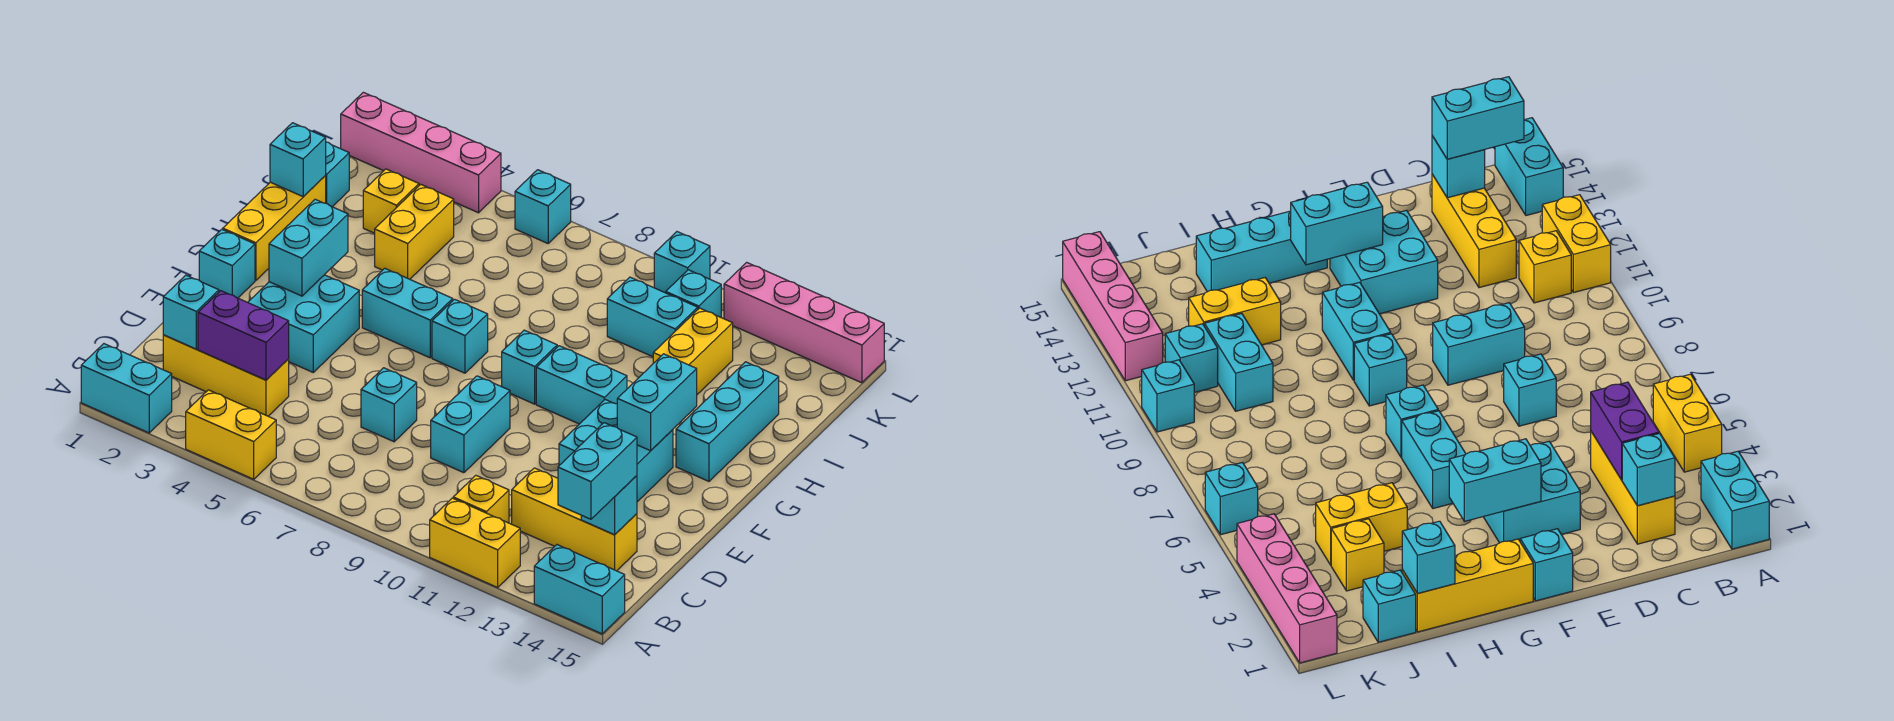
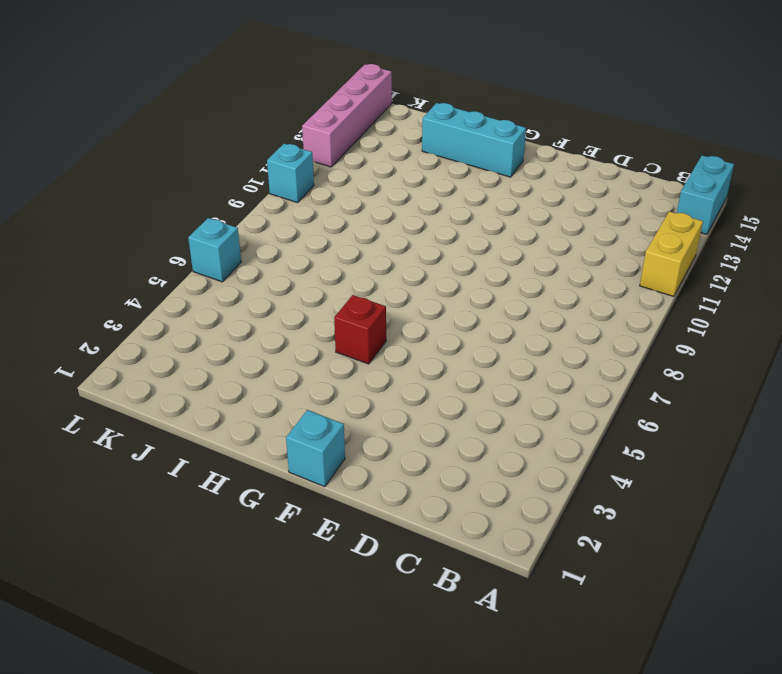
red brick G5 level 1 -> cyan brick G5:G6 level 1
none -> cyan brick A1:A2 level 1
none -> yellow brick A4:A5 level 1
none -> yellow brick B11 level 1
none -> yellow brick C2:C4 level 1

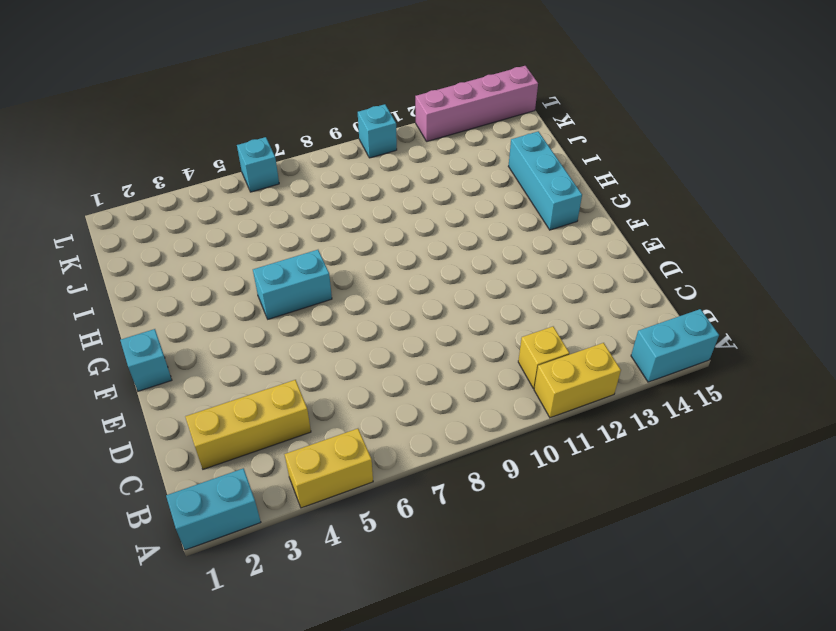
none -> yellow brick C12:C14 level 1
none -> cyan brick D7 level 1
none -> cyan brick D9:E9 level 1
none -> cyan brick E3:F4 level 1

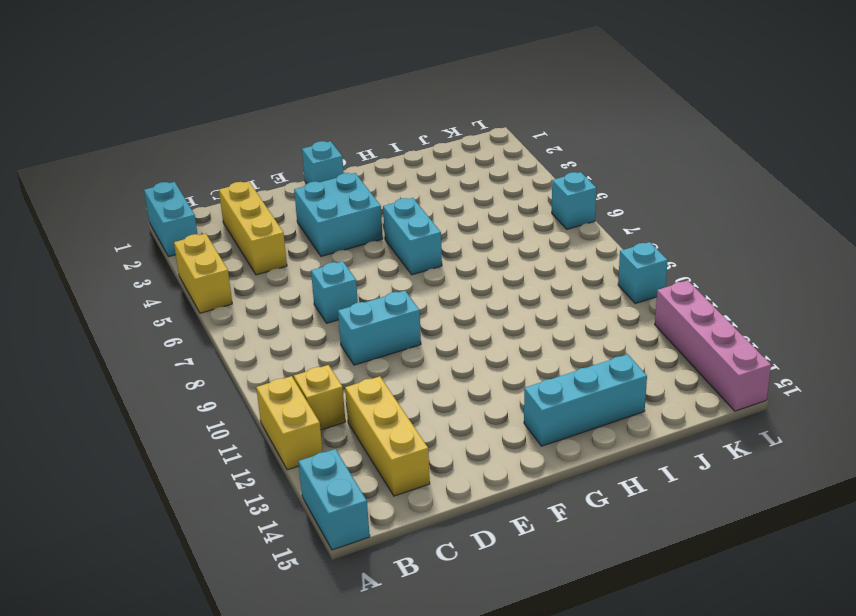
none -> cyan brick E12:F13 level 1
none -> yellow brick G1:I1 level 1
none -> cyan brick G7 level 1
none -> cyan brick G9 level 1

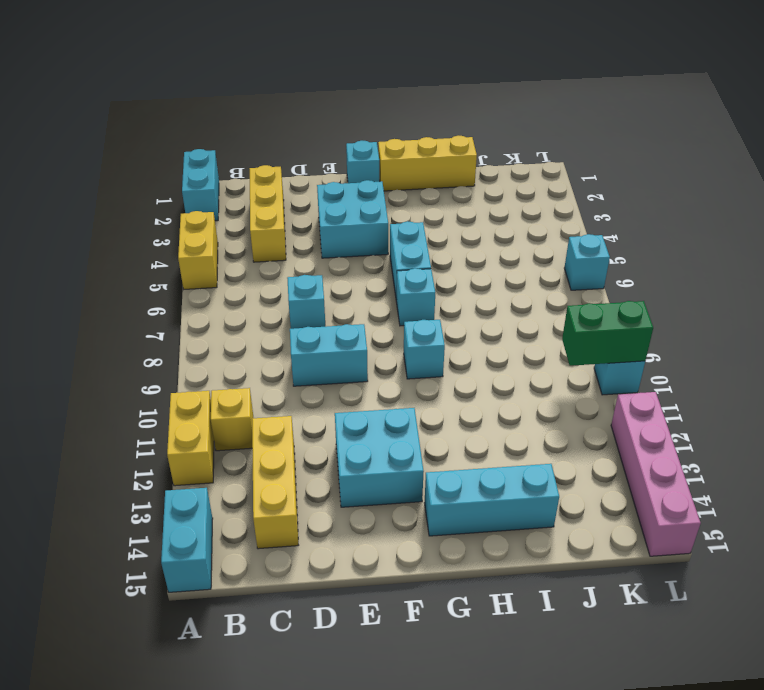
green brick K10:L10 level 2 -> none
none -> cyan brick G10:G11 level 1
none -> yellow brick I4:J4 level 1
none -> yellow brick I12:J12 level 1
none -> cyan brick J1 level 1

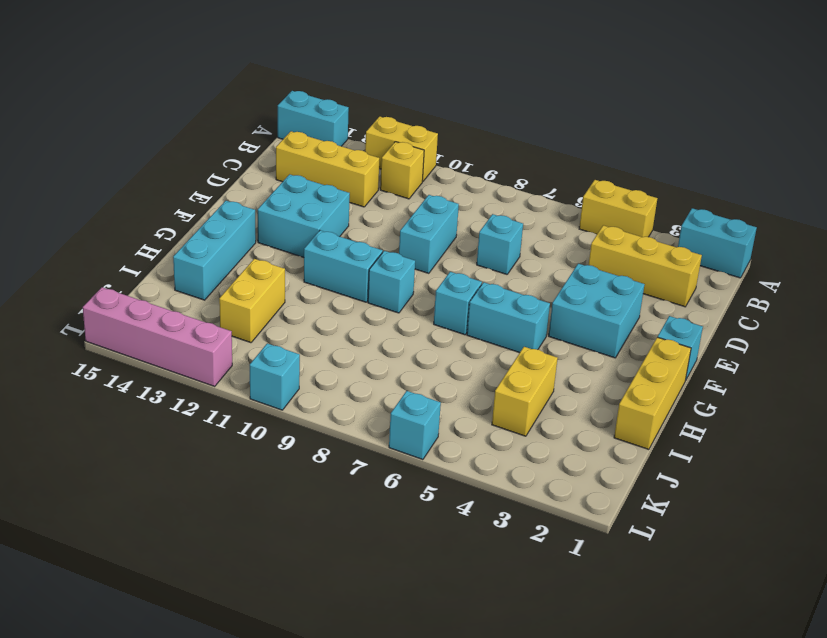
none -> cyan brick J1 level 1
none -> yellow brick J3 level 1
none -> cyan brick J10:J11 level 1
none -> cyan brick K11 level 1

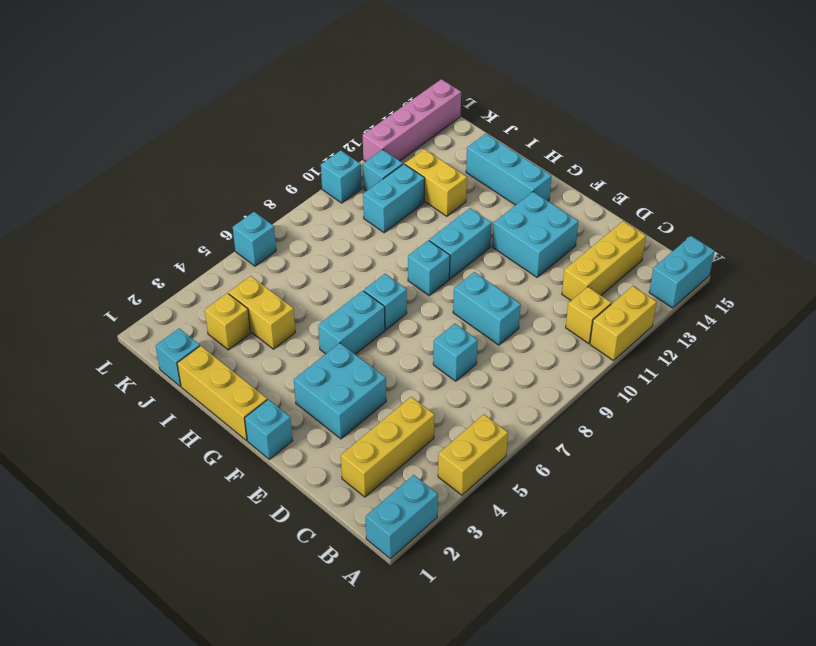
none -> pink brick L1:L4 level 1
none -> cyan brick C2 level 2
none -> purple brick C3:C4 level 2
none -> cyan brick C14 level 2

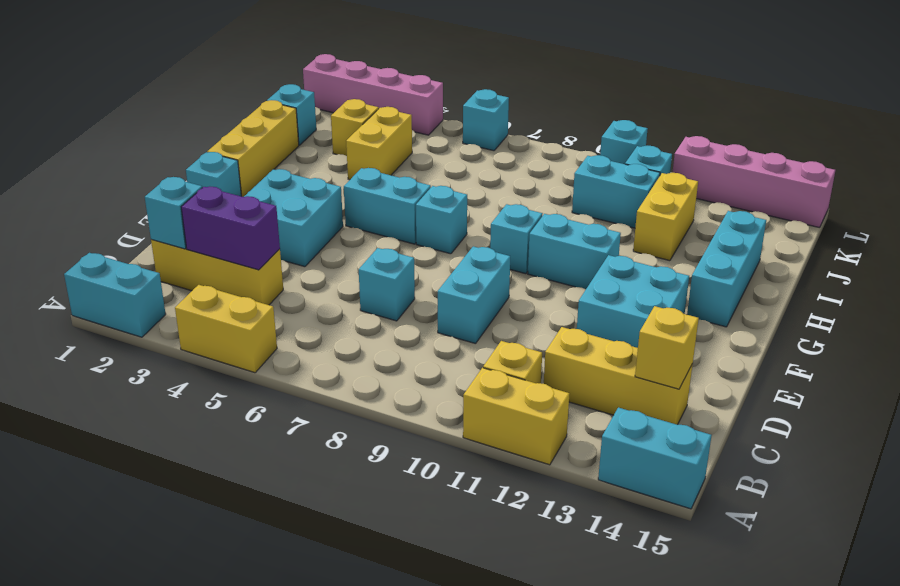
yellow brick C14 level 2 -> cyan brick C14 level 2
none -> cyan brick F3:G3 level 2
none -> cyan brick F13:G13 level 2
none -> cyan brick I1 level 2
none -> cyan brick B14:C14 level 3

